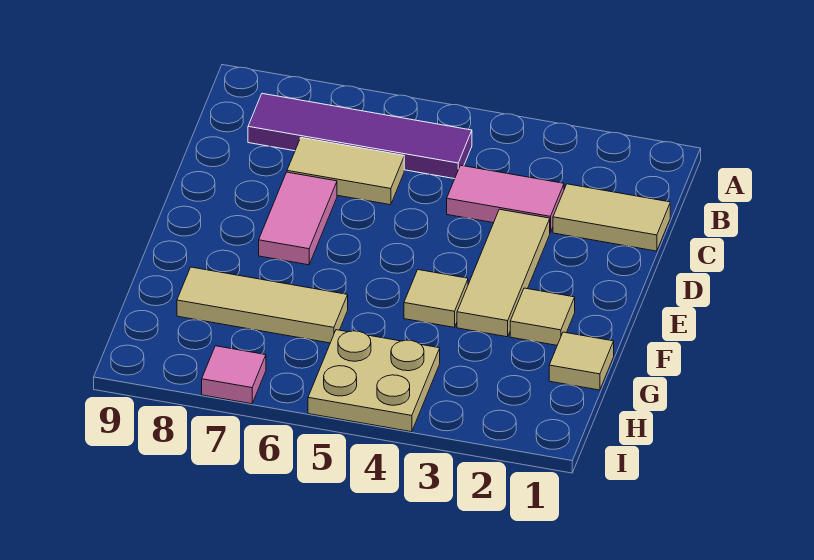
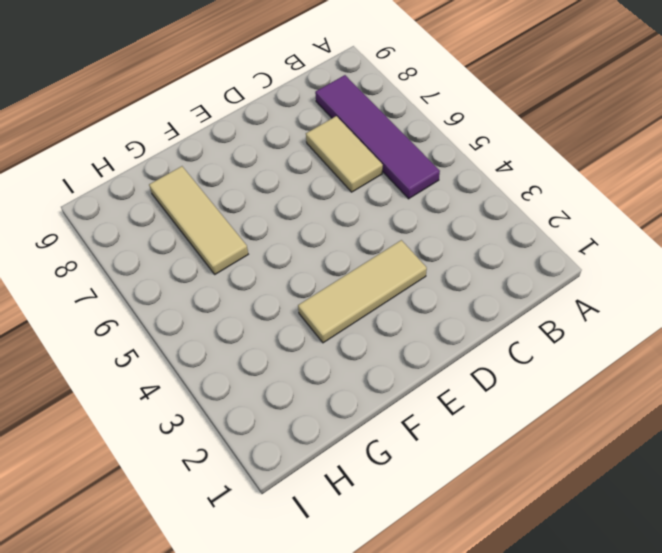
none -> tan tile C1:C2 level 1
none -> pink tile C3:C4 level 1
none -> pink tile D7:E7 level 1

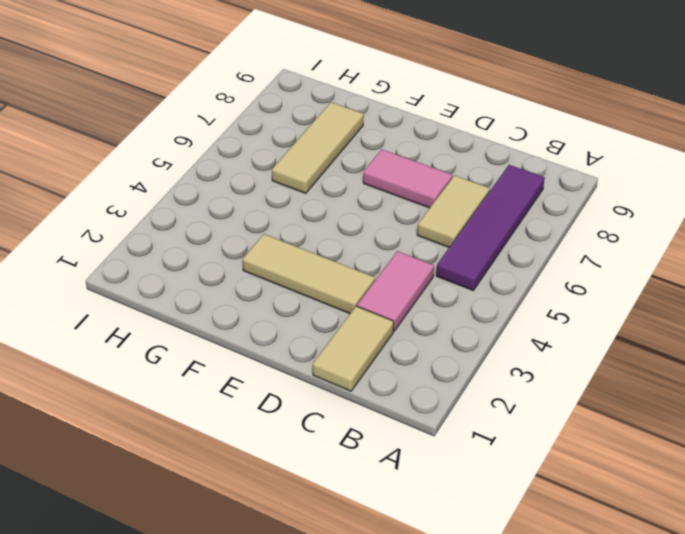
none -> tan tile F2 level 1
none -> tan tile F4 level 1
none -> tan tile G1 level 1

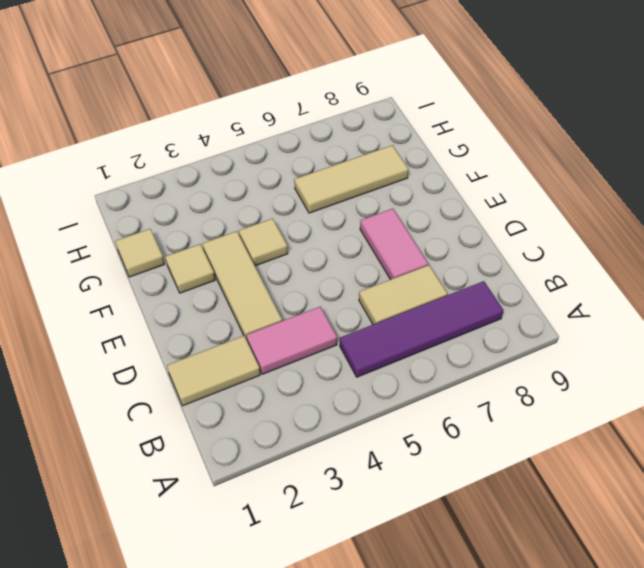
none -> tan plate H4:I5 level 1
none -> pink tile I7 level 1

